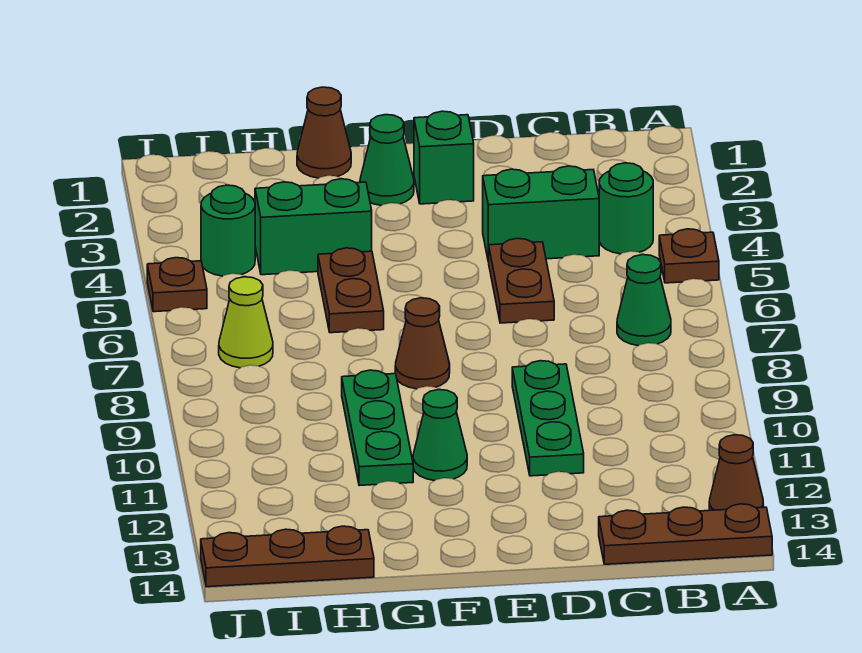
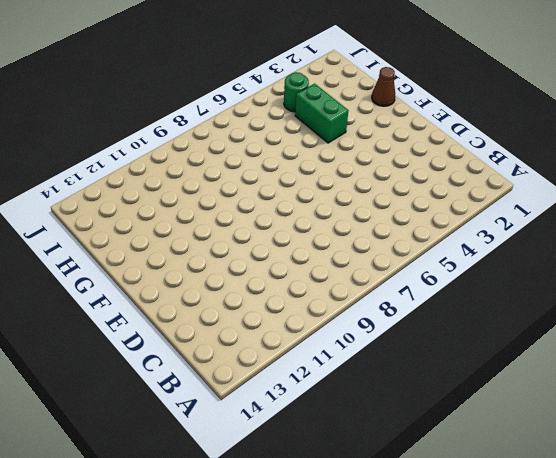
none -> brown plate A5 level 1
none -> brown cone A13 level 1
none -> brown plate A14:C14 level 1

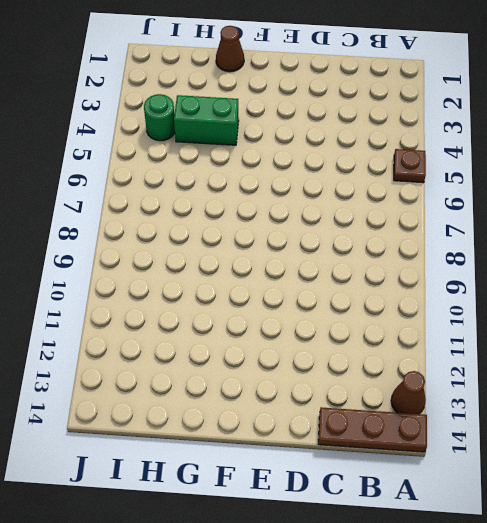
none -> green round brick B4 level 1
none -> green cone B7 level 1
none -> green brick C4:D4 level 1

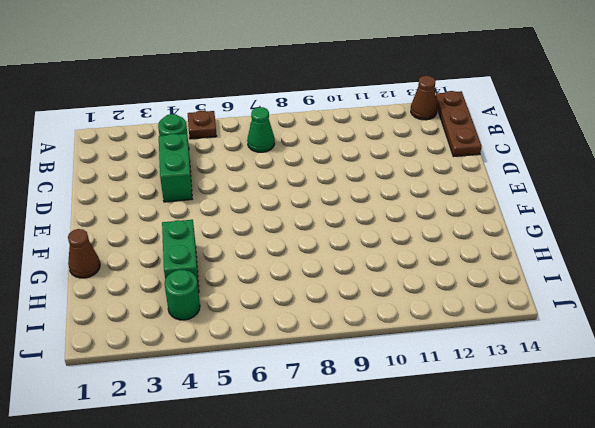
none -> brown plate D5:D6 level 1
none -> green plate D9:D11 level 1
none -> green brick E2 level 1

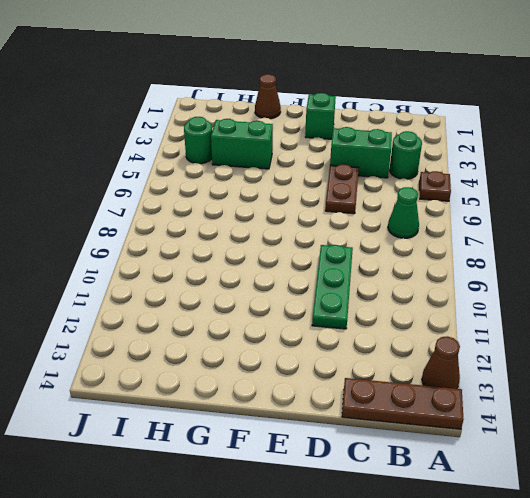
none -> green cone F2 level 1
none -> brown cone F8 level 1
none -> green cone F11 level 1

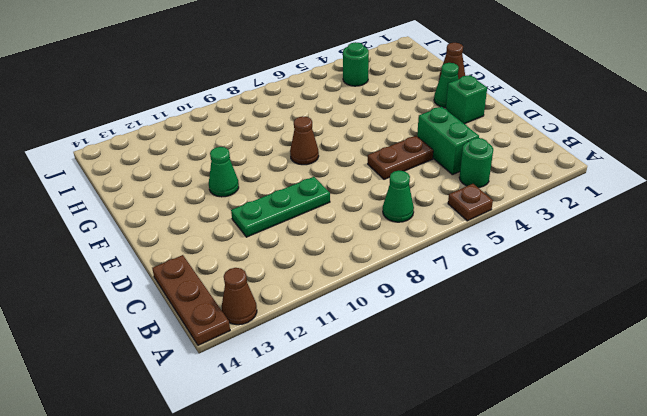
none -> green brick G4:H4 level 1
none -> brown plate G5:G6 level 1
none -> green plate G9:G11 level 1

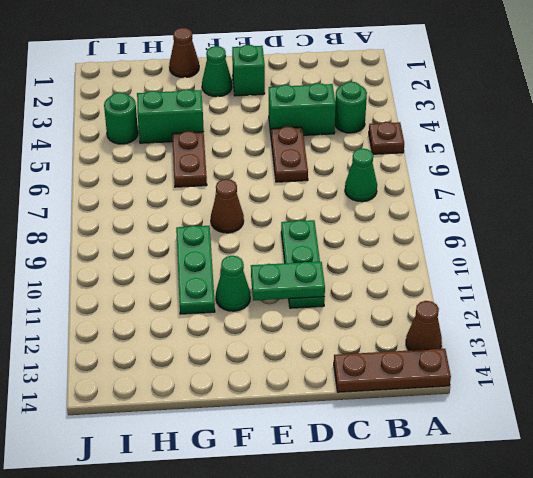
green plate D11:E11 level 2 -> none
none -> brown plate H14:J14 level 1
none -> lime cone I7 level 1
none -> brown plate J5 level 1

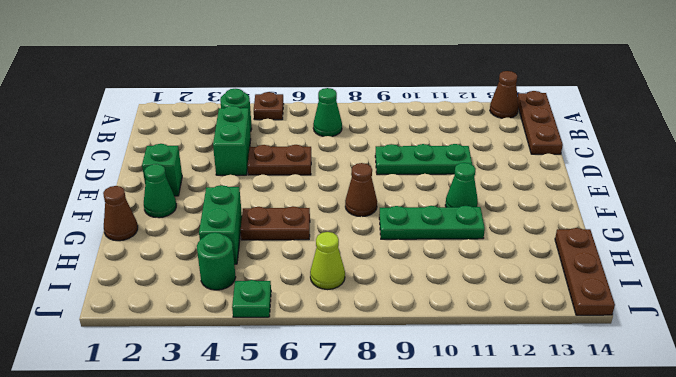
green plate J5 level 1 -> brown plate J5 level 1

